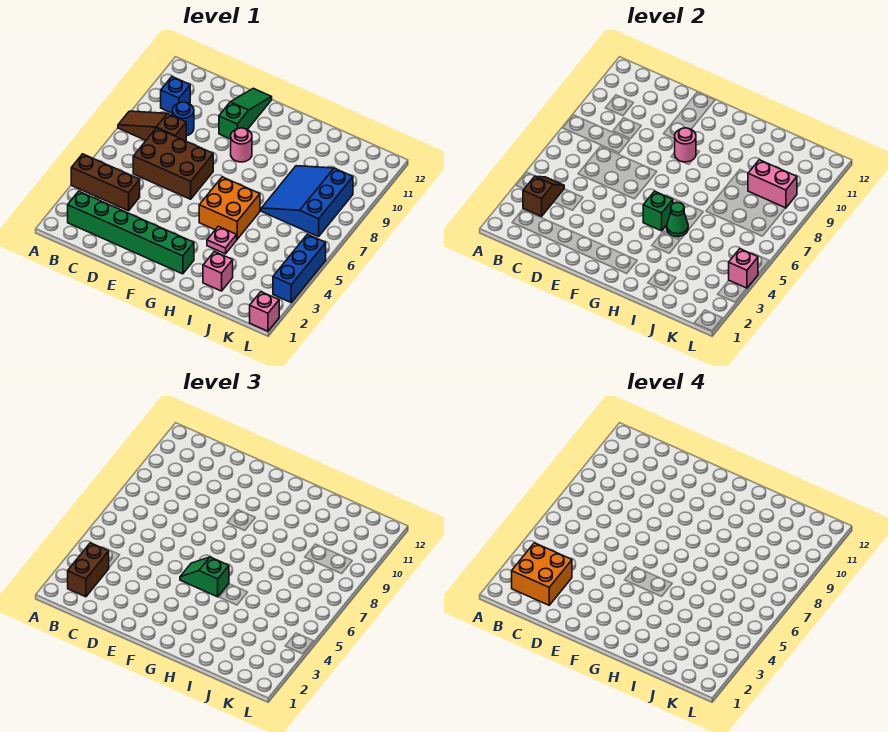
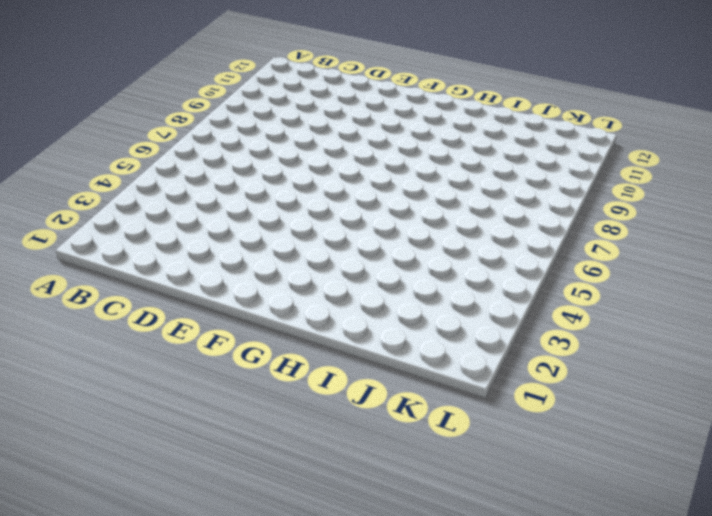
none -> brown brick A4:C4 level 1
none -> brown slope A8:C8 level 1 top C
none -> green brick B2:G2 level 1

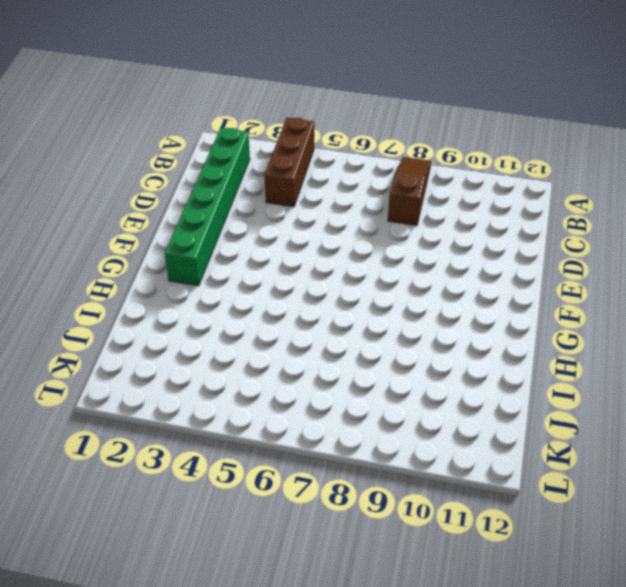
none -> blue brick B10 level 1
none -> brown brick C6:E7 level 1
none -> blue round brick C9 level 1

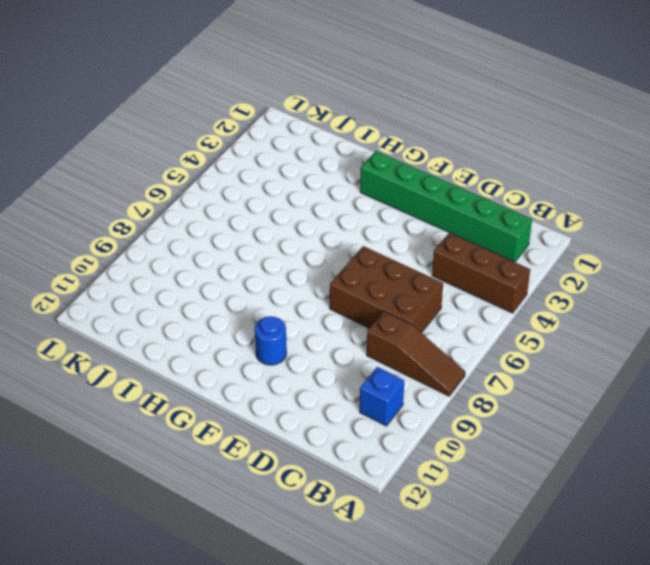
blue round brick F10 level 1 -> blue round brick C9 level 1
none -> green slope E10:E12 level 1 top 10
none -> pink round brick F9 level 1
none -> orange brick G5:H6 level 1

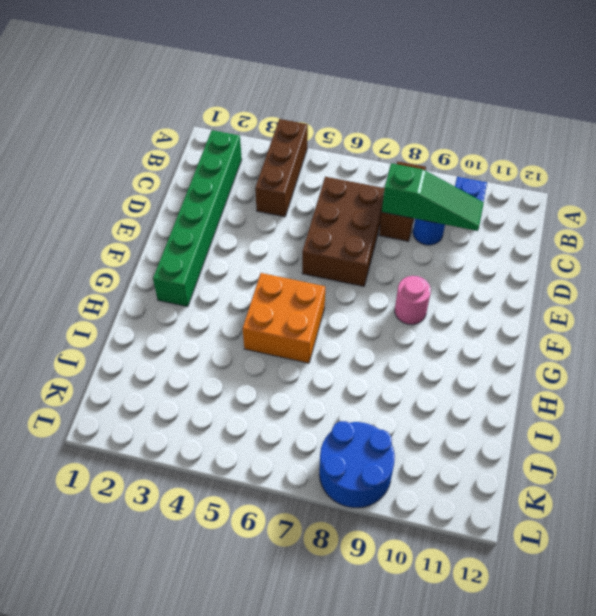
green slope C8:C10 level 2 top 8 -> green slope E10:E12 level 1 top 10
blue round brick K8:L9 level 1 -> blue slope I7:K9 level 1 top K
none -> pink plate H4 level 1
none -> pink brick I2 level 1
none -> pink brick L1 level 1

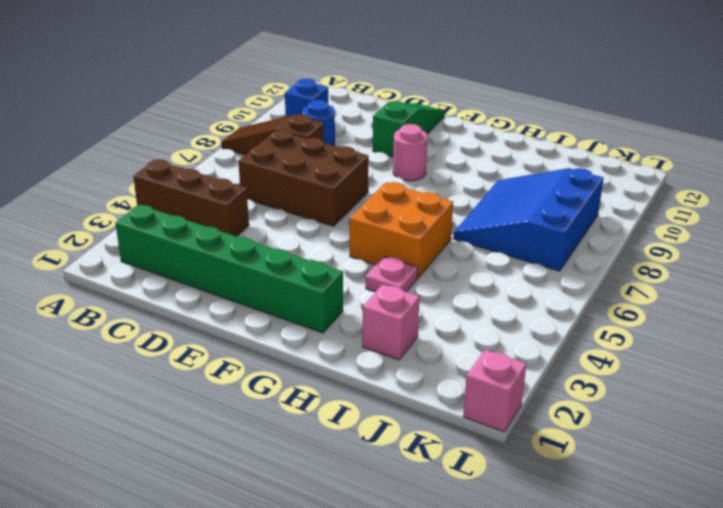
none -> blue brick L3:L5 level 1
none -> brown slope B3:B4 level 2 top 3
none -> pink round brick F9 level 2

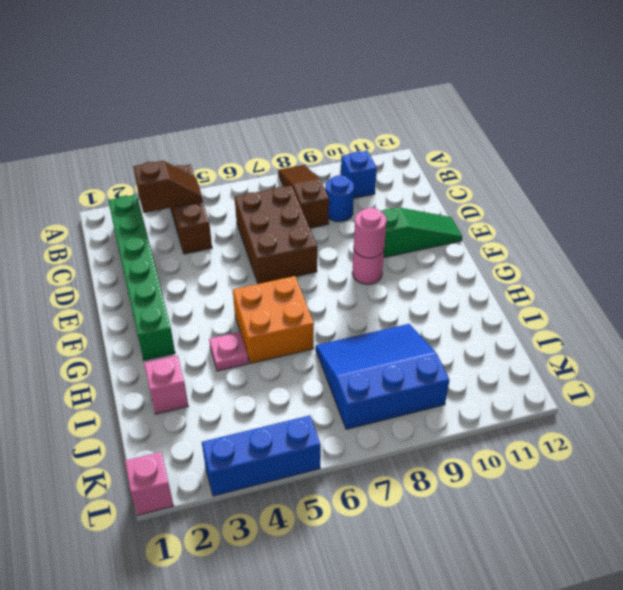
none -> green brick G5 level 2
none -> green cone H5 level 2
none -> pink brick J9:K9 level 2

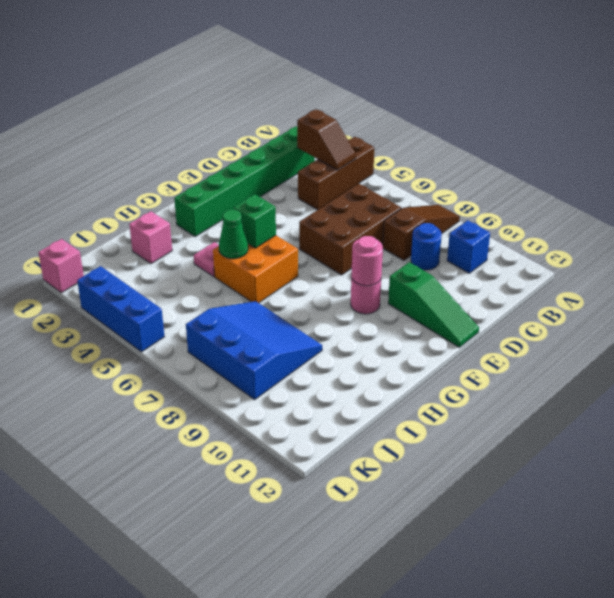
none -> pink brick J9:K9 level 2
none -> pink brick L4 level 2
none -> brown brick B2:B3 level 3

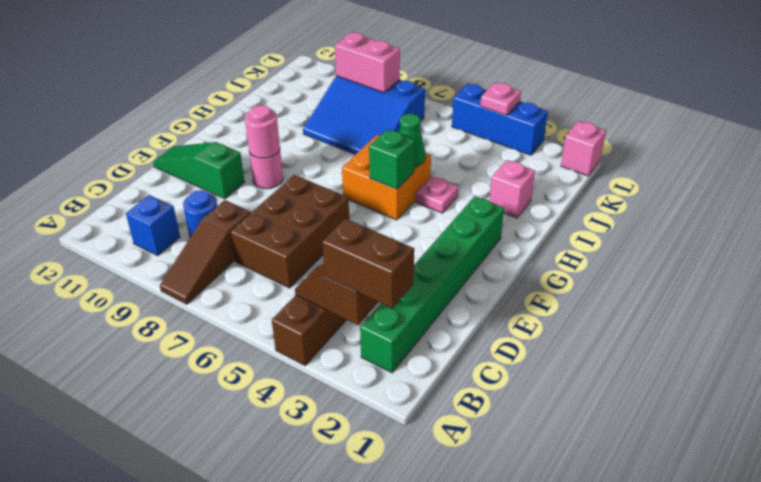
pink brick K8:K9 level 2 -> pink brick J9:K9 level 2
pink plate L4 level 2 -> pink brick L4 level 2
none -> green slope F5:G5 level 3 top G
none -> orange brick B2:C3 level 4

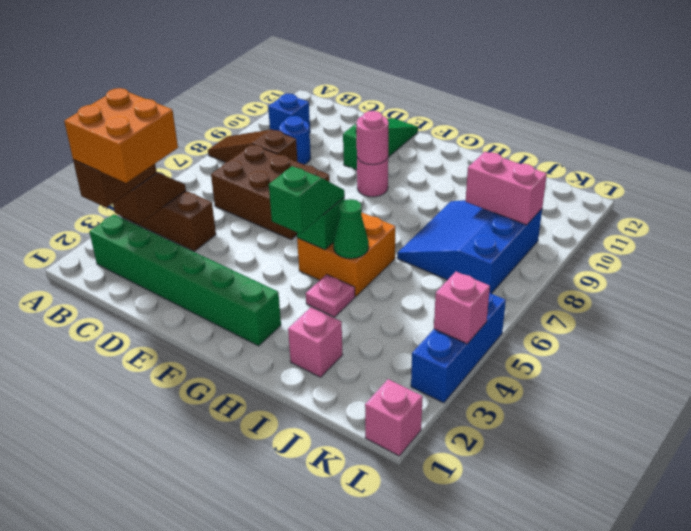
green slope G4:G5 level 3 top 4 -> green slope F5:G5 level 3 top G

